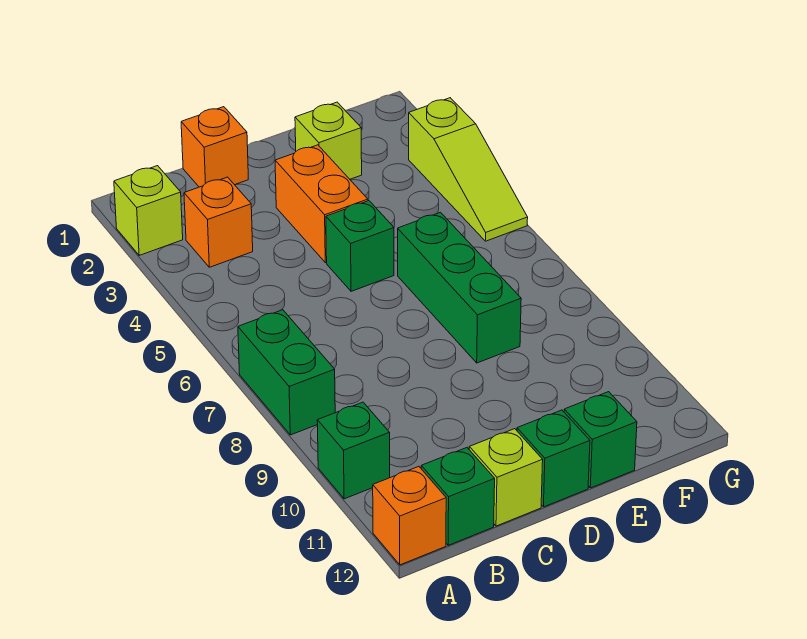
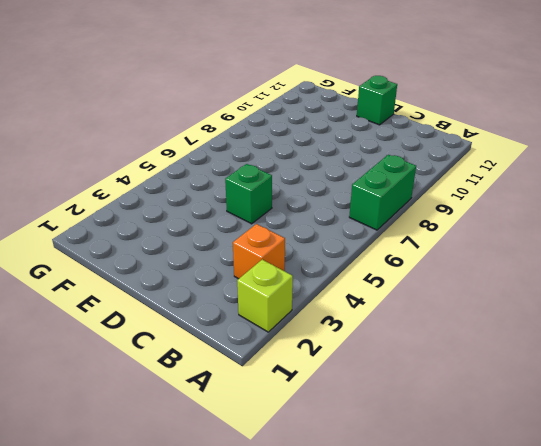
none -> green brick A10 level 1
none -> orange brick A12 level 1
none -> green brick B12 level 1

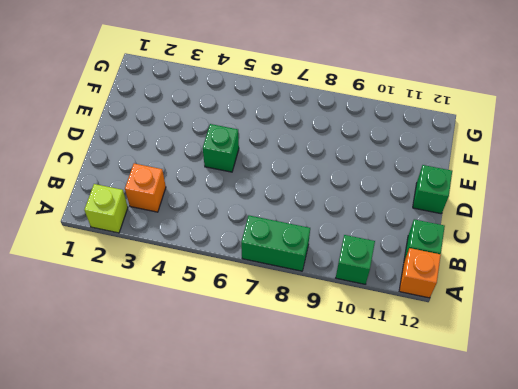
none -> orange brick C1 level 1
none -> lime brick C12 level 1
none -> orange brick D3:D4 level 1

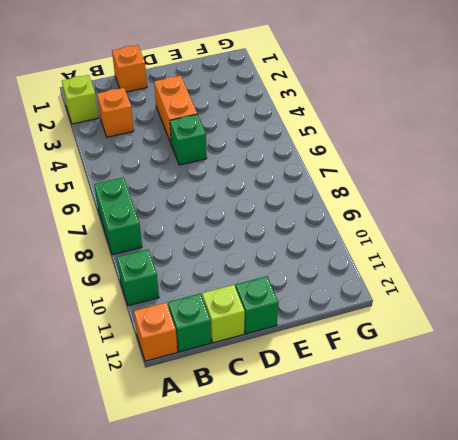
none -> lime brick E2 level 1
none -> green brick E6:E8 level 1
none -> green brick E12 level 1

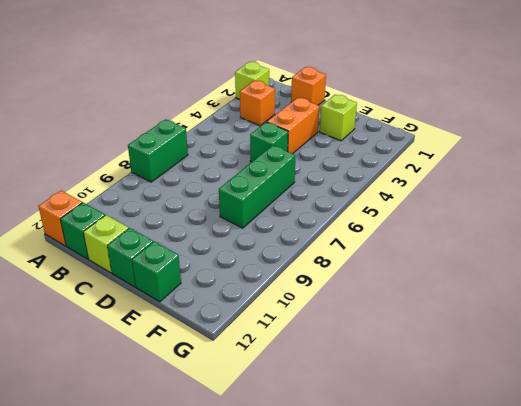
none -> green brick A10 level 1
none -> lime slope G3:G5 level 1 top 3

